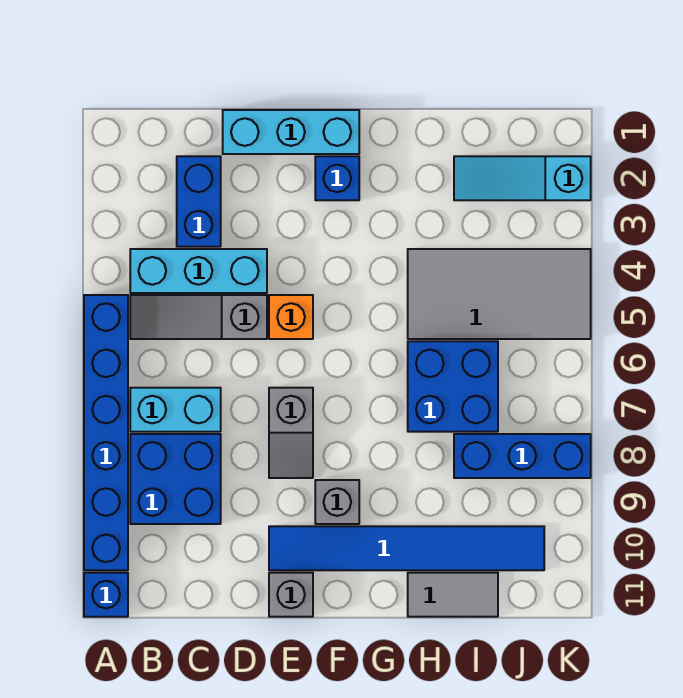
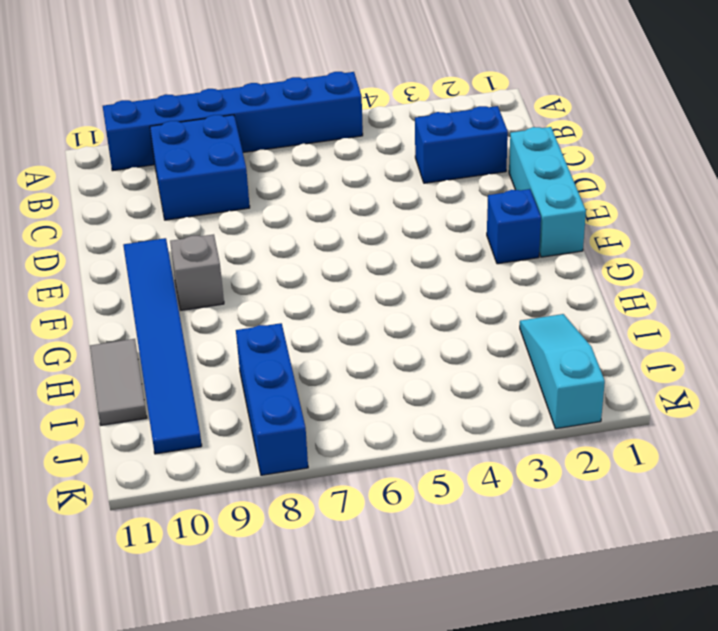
none -> blue brick A11 level 1
none -> cyan brick B4:D4 level 1
none -> grey slope B5:D5 level 1 top D

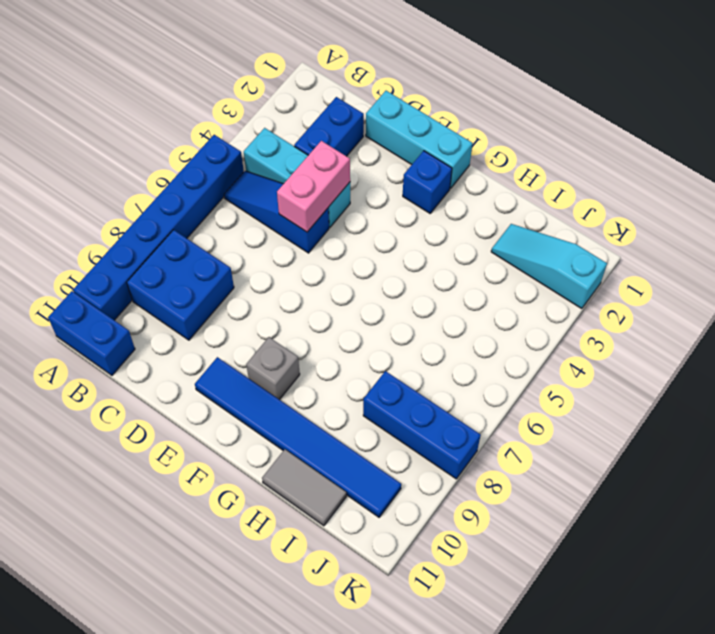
blue brick A11:B11 level 1 -> blue brick A11 level 1
blue slope B5:D5 level 1 top D -> grey slope B5:D5 level 1 top D
pink brick D4:D5 level 2 -> none
none -> cyan brick B7:C7 level 1
none -> orange brick E5 level 1
none -> grey slope E7:E8 level 1 top 7

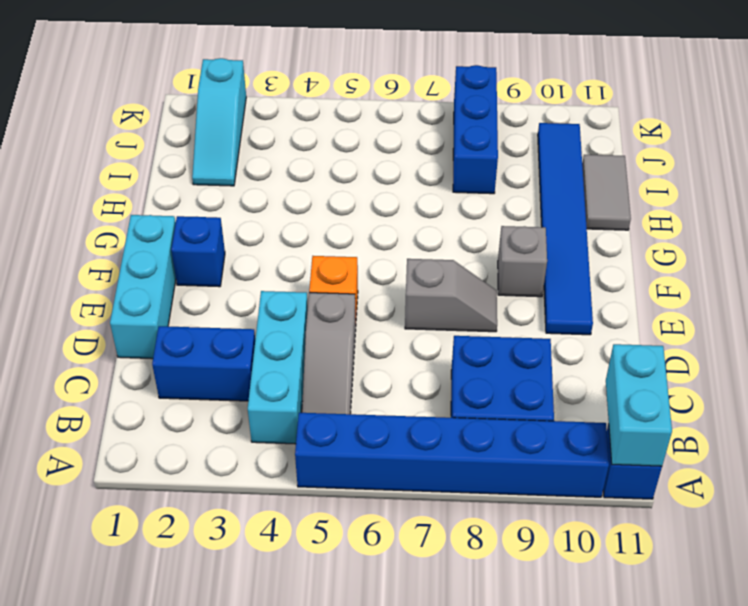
cyan brick A11:B11 level 2 -> cyan brick B7:C7 level 1
none -> grey brick E11 level 1
none -> grey tile H4:K5 level 1
none -> blue brick H6:I7 level 1

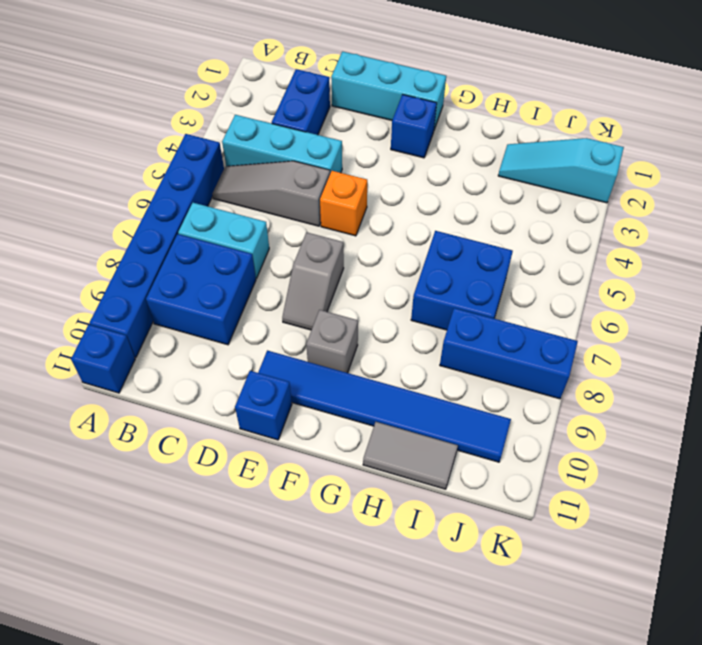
blue brick E11 level 1 -> grey brick E11 level 1
none -> grey tile H4:K5 level 1

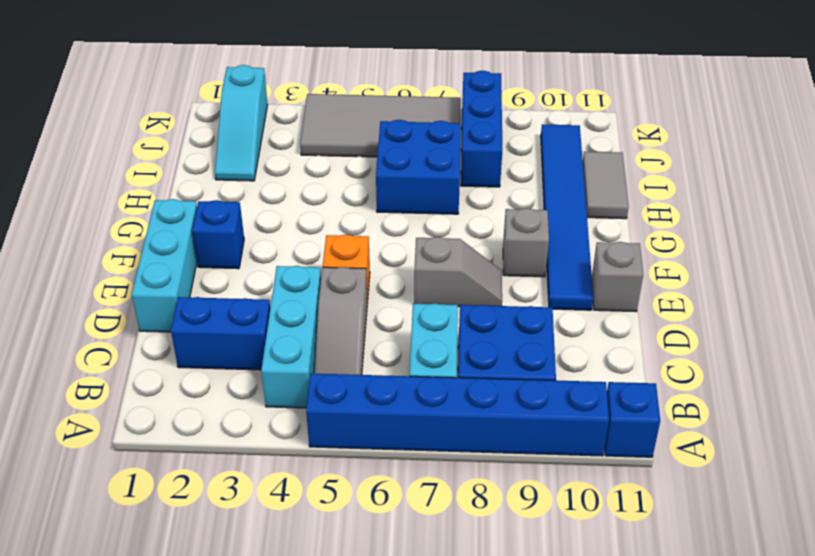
grey tile J4:K7 level 1 -> grey tile H4:K5 level 1

